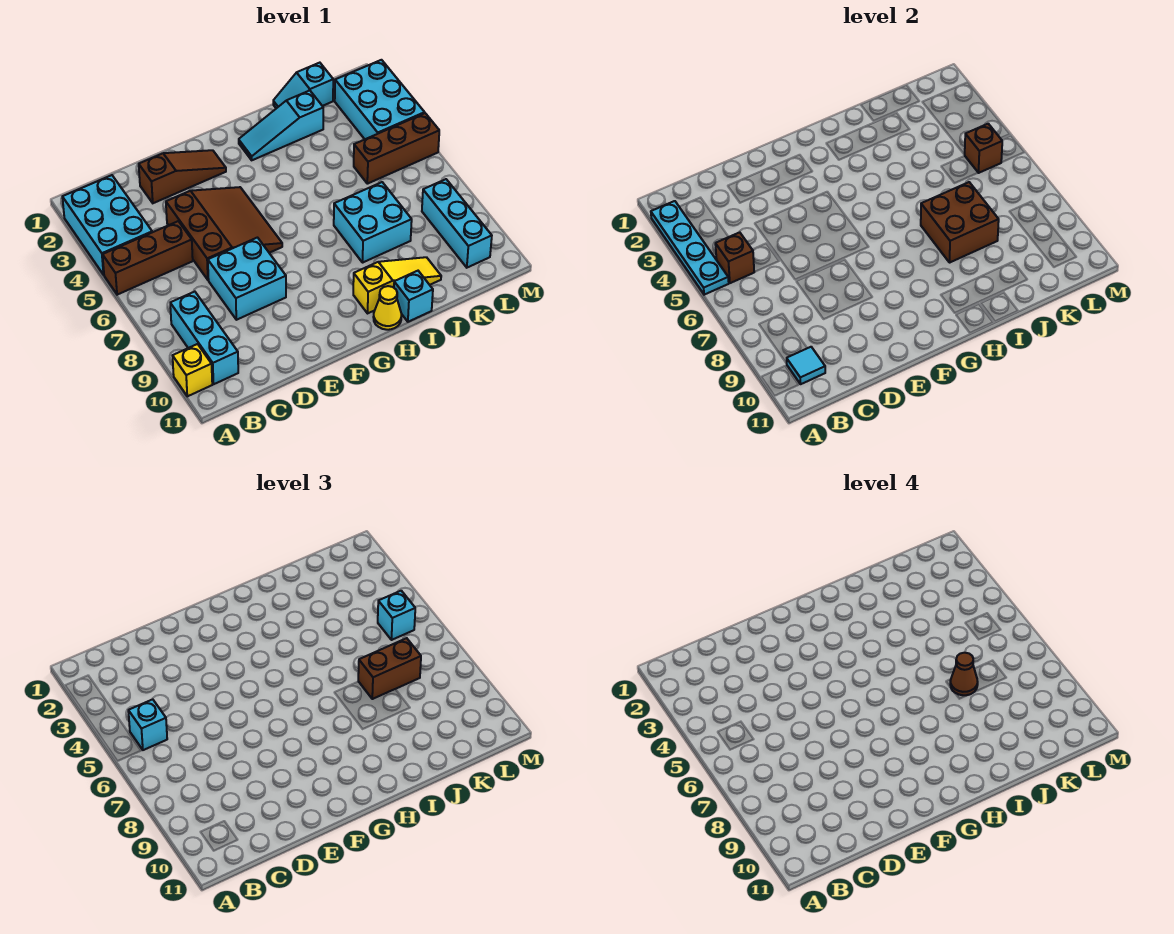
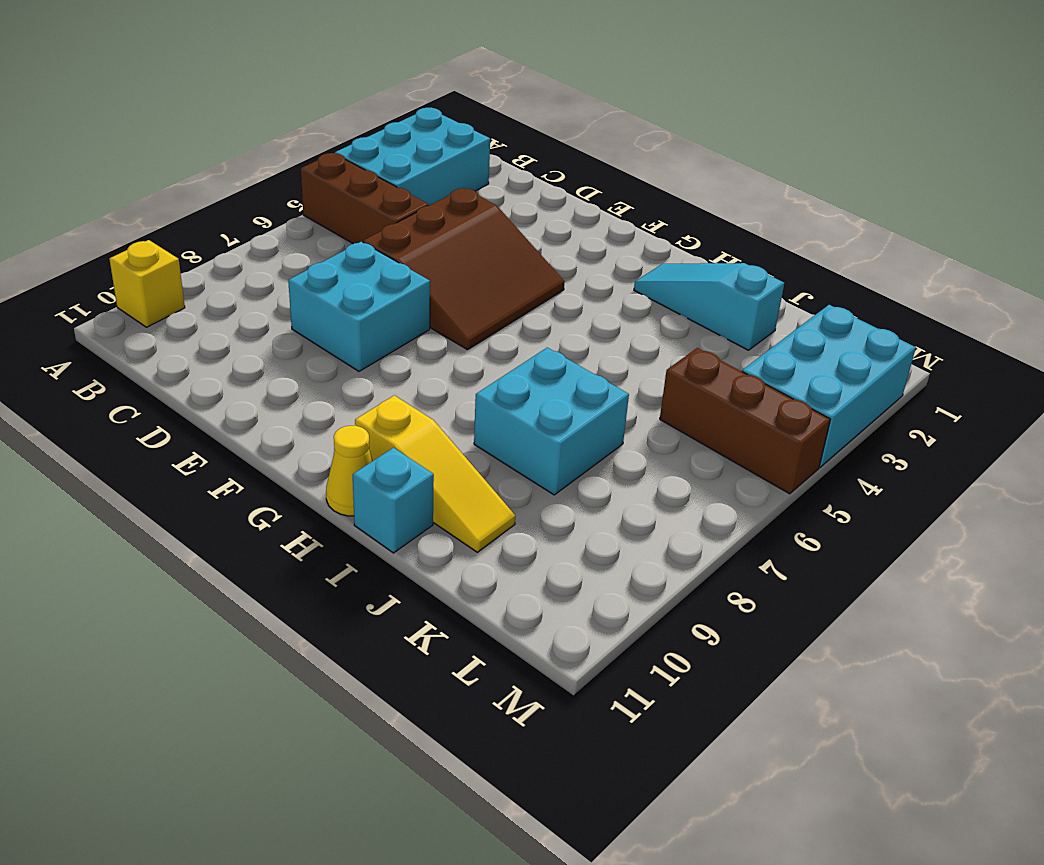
none -> cyan brick B8:B10 level 1
none -> brown slope D2:F2 level 1 top D
none -> cyan slope J1:K1 level 1 top K

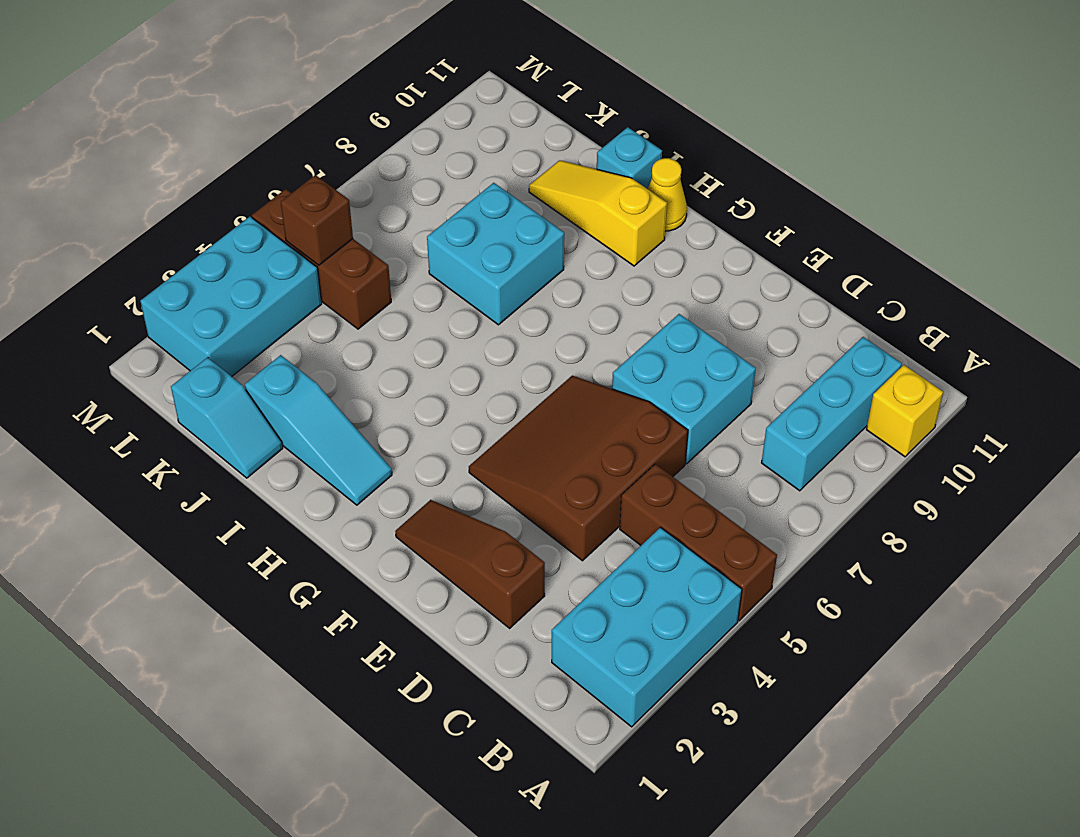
none -> cyan brick L8:L10 level 1
none -> cyan plate A2:A5 level 2
none -> brown brick B5 level 2

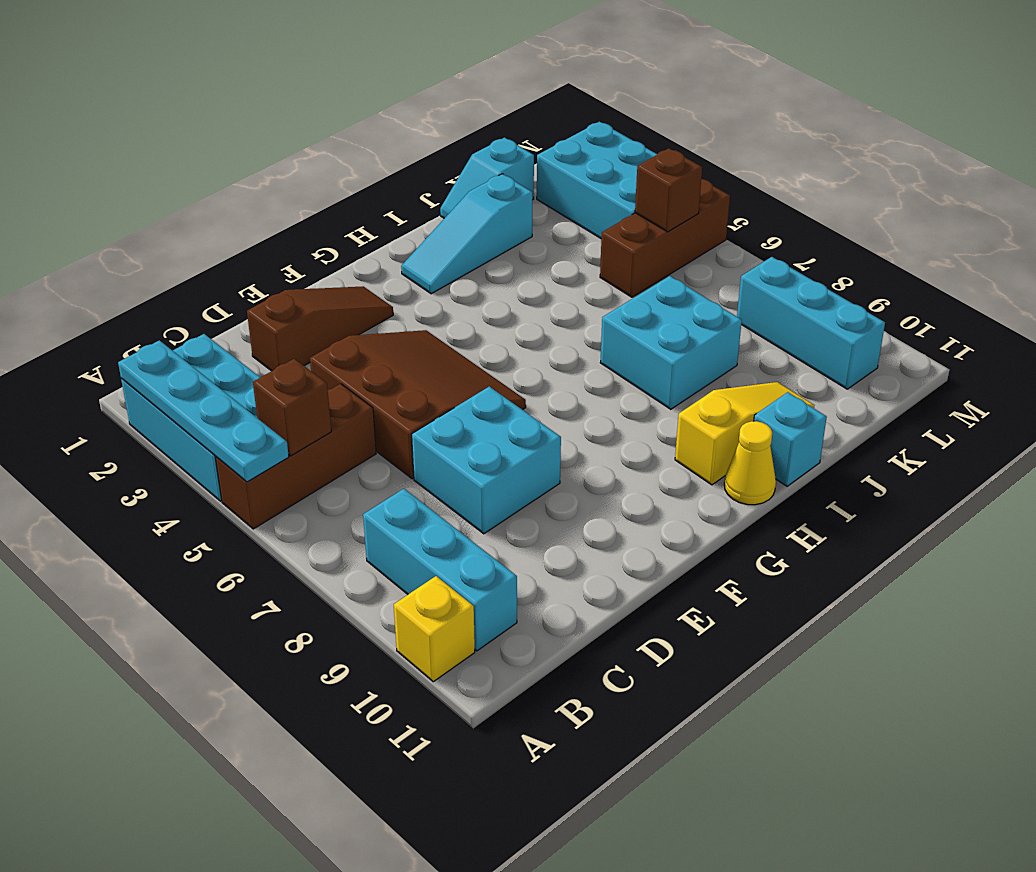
none -> cyan tile B10 level 2
none -> brown brick I7:J8 level 2
none -> cyan brick B5 level 3

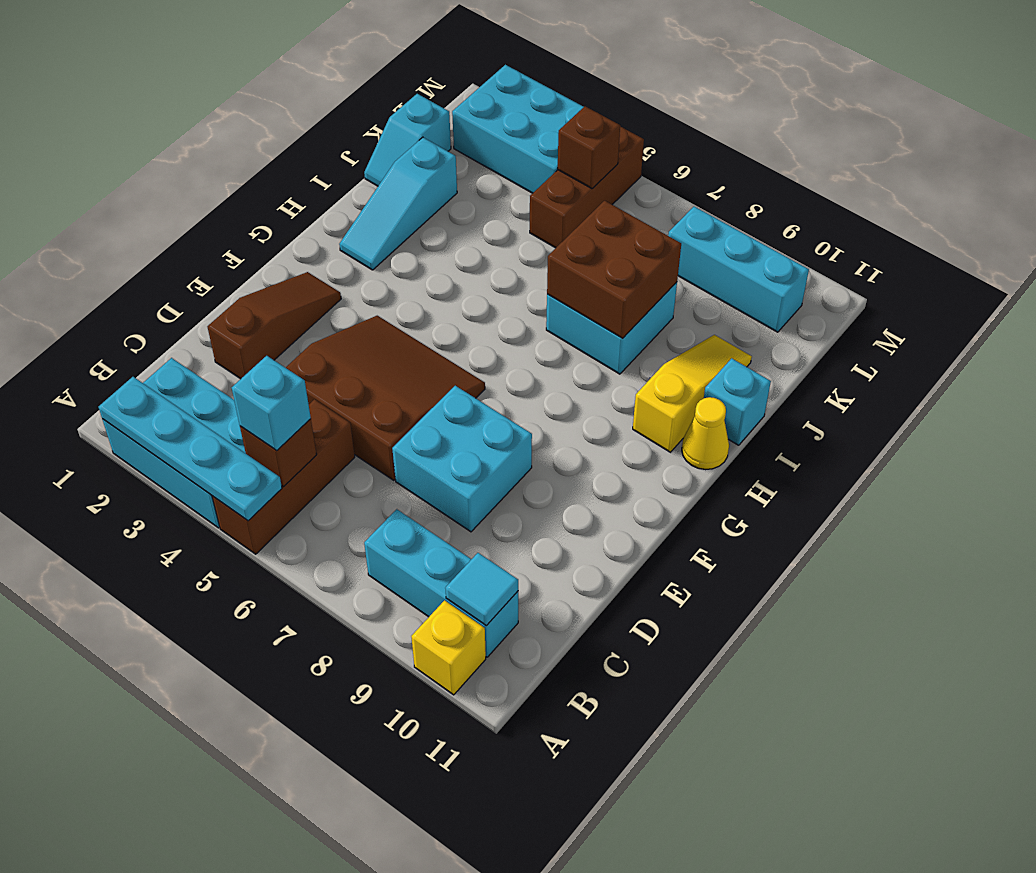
none -> brown brick J7:K7 level 3
none -> cyan brick L5 level 3
none -> brown cone J7 level 4

